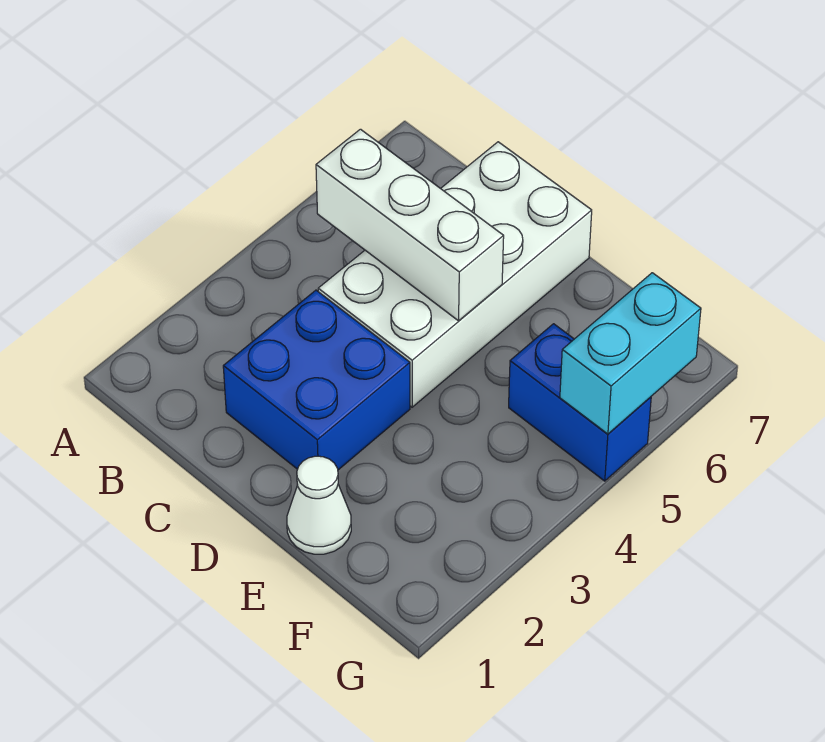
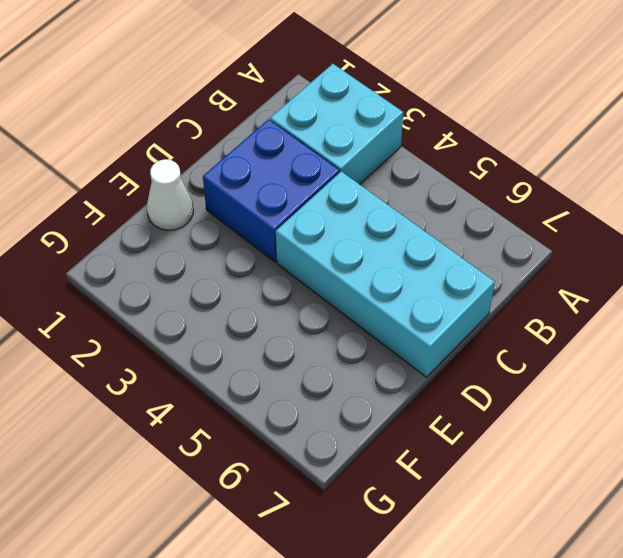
cyan brick A2:B3 level 1 -> none
cyan brick C4:D7 level 1 -> white brick C4:D7 level 1
none -> blue brick F5:G5 level 1
none -> white brick B5:D5 level 2

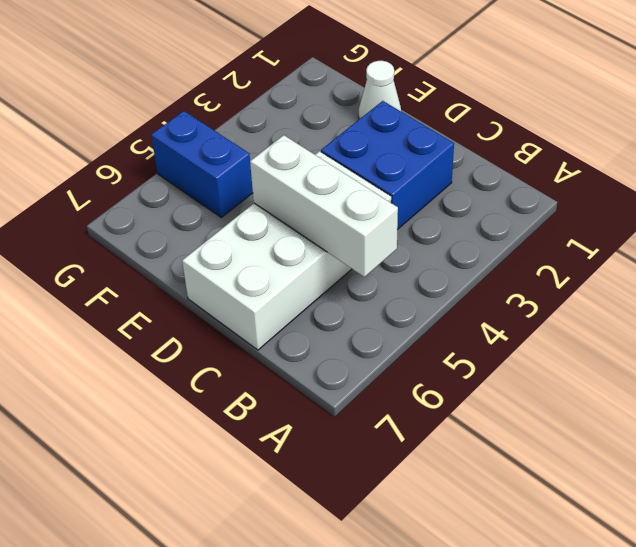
none -> cyan brick G5:G6 level 2

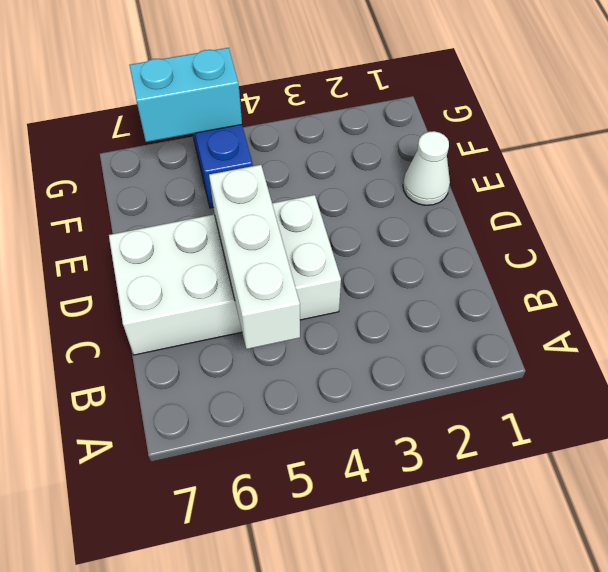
none -> blue brick C2:D3 level 1

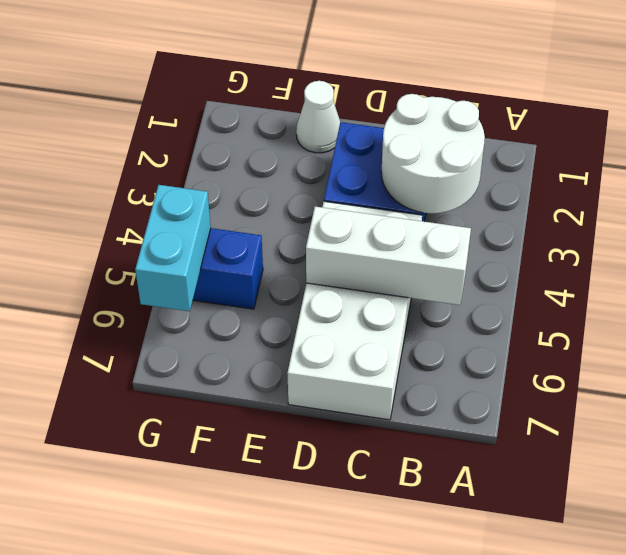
white round brick B2:C3 level 2 -> none

